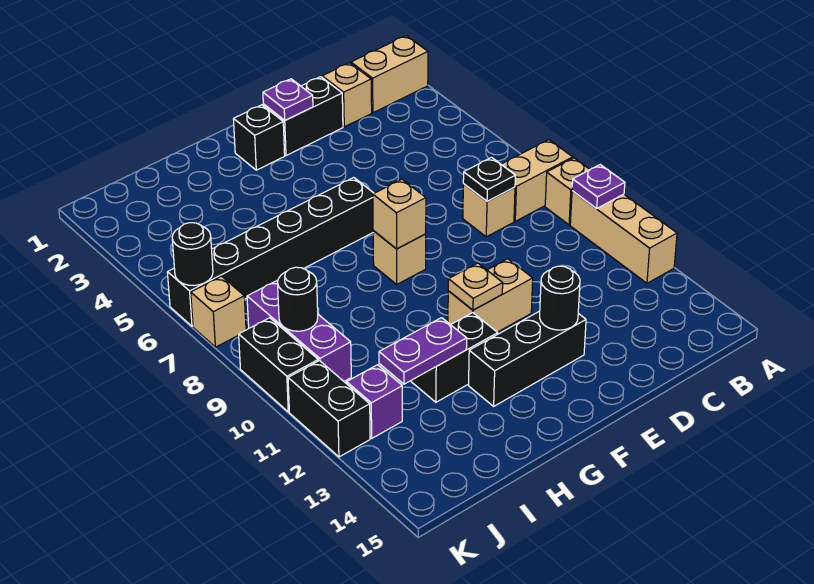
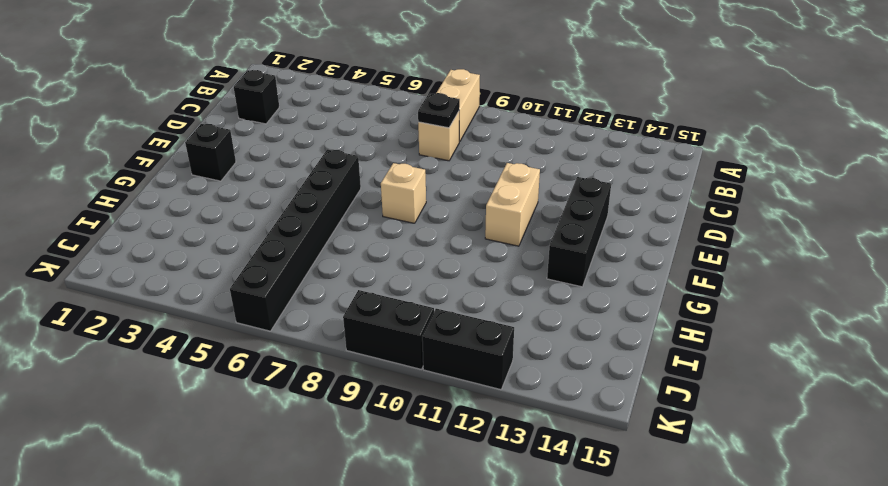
black brick C2 level 1 -> tan brick C2 level 1
none -> tan brick A2:B2 level 1
none -> tan brick A9 level 1
none -> tan brick A10:A12 level 1

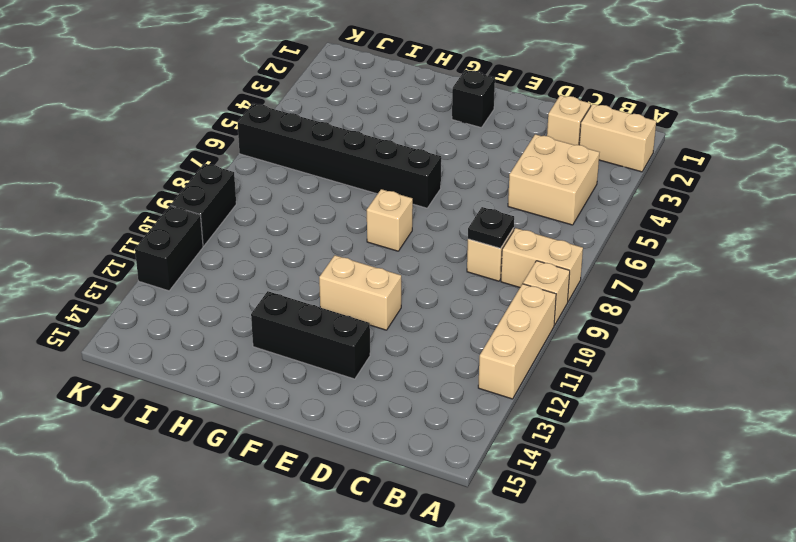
tan brick B4:C5 level 1 -> none
none -> black brick D2:E2 level 1
none -> black brick G12:H12 level 1
none -> purple brick J8:J10 level 1

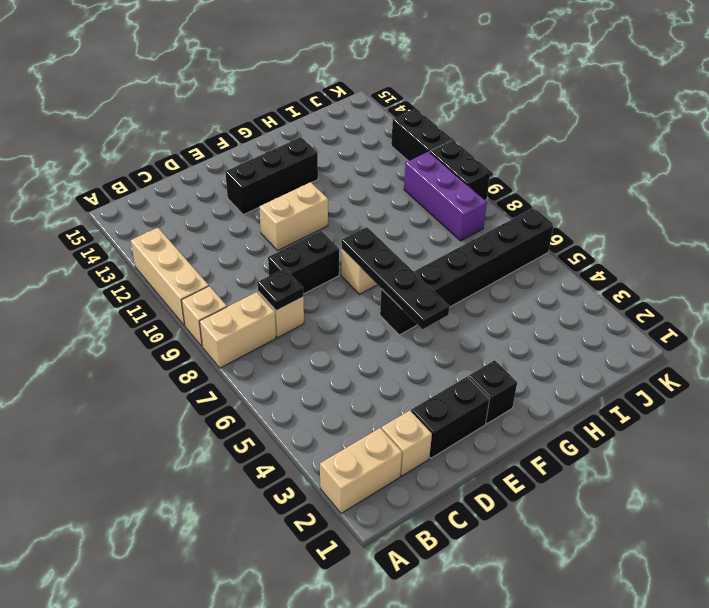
black brick D9:E9 level 1 -> black brick G12:H12 level 1
black plate F5:F8 level 2 -> tan brick F8 level 2
none -> purple brick J12 level 1
none -> tan brick K7 level 1
none -> purple plate A10 level 2

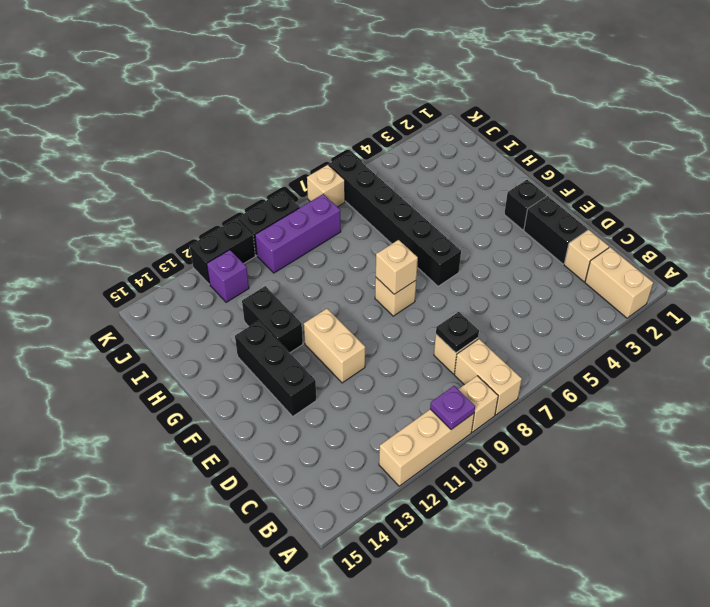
none -> purple plate E2 level 2
none -> black round brick E13 level 2
none -> tan plate F11 level 2

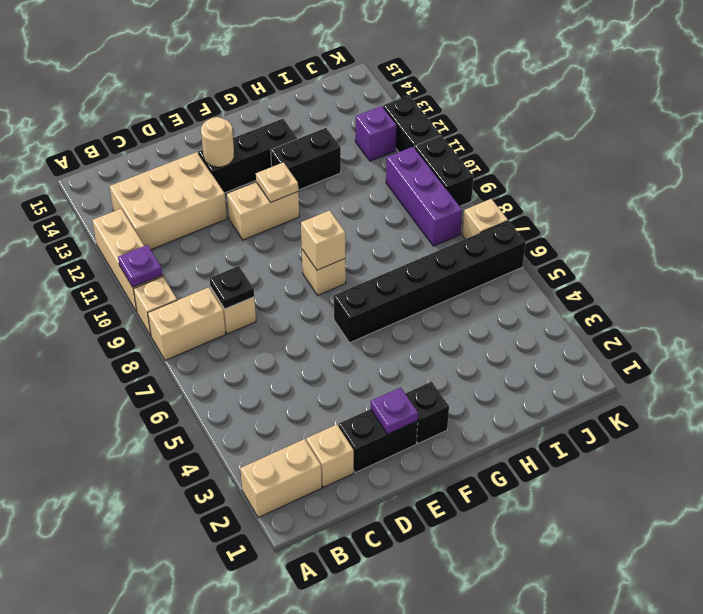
tan brick B12:D13 level 1 -> none
tan round brick E13 level 2 -> black round brick E13 level 2
none -> purple plate H12:I12 level 2
none -> black round brick J9 level 2
none -> black round brick K6 level 2

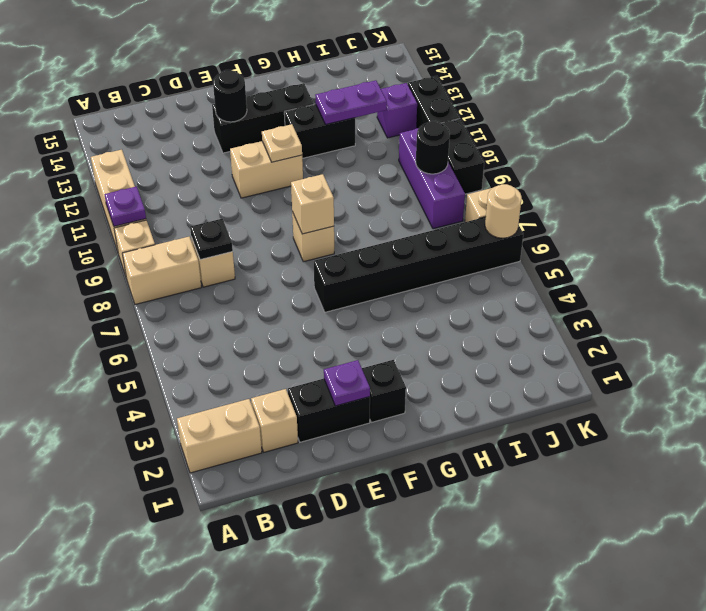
tan round brick K6 level 2 -> black round brick K6 level 2

